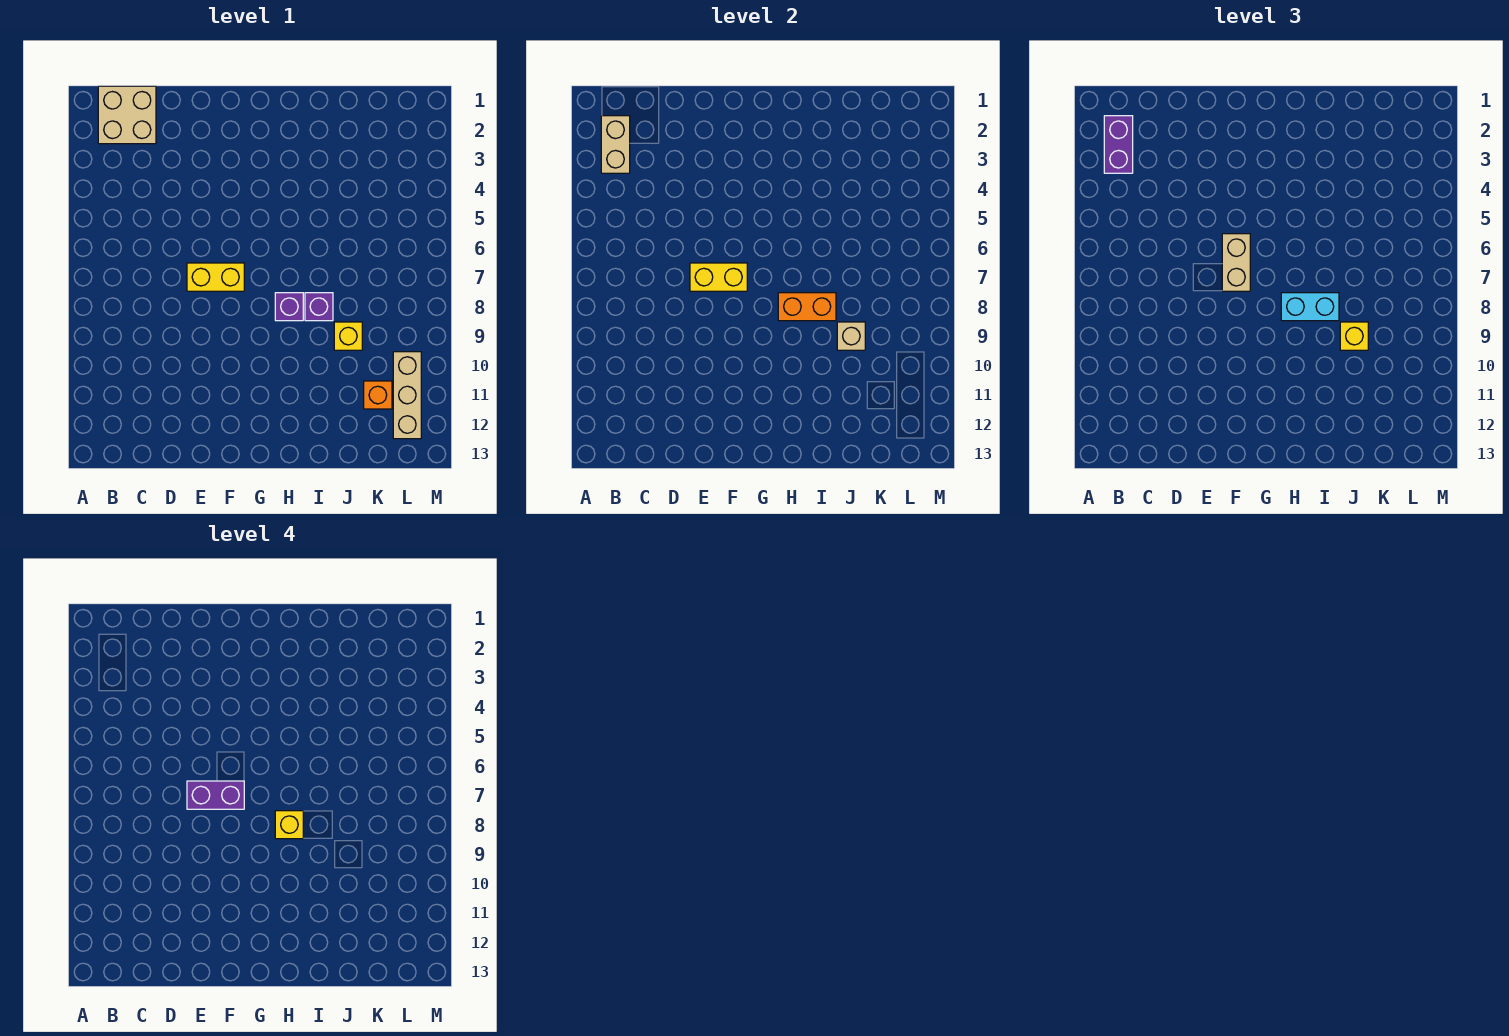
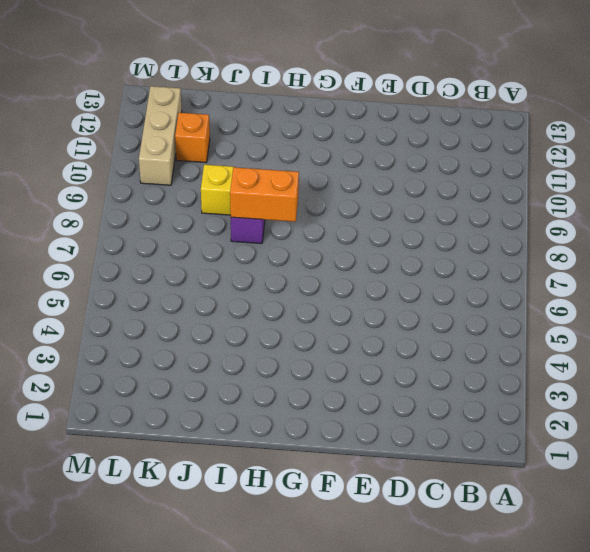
none -> tan brick B1:C2 level 1
none -> yellow brick E7:F7 level 1
none -> purple brick H8 level 1

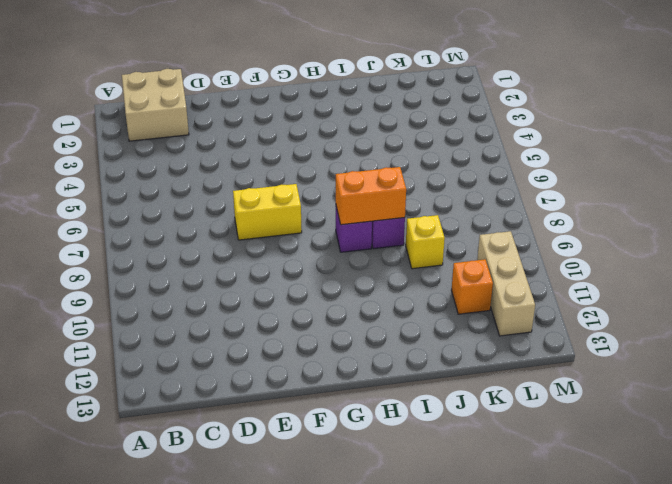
none -> tan brick B2:B3 level 2
none -> yellow brick E7:F7 level 2
none -> tan brick J9 level 2

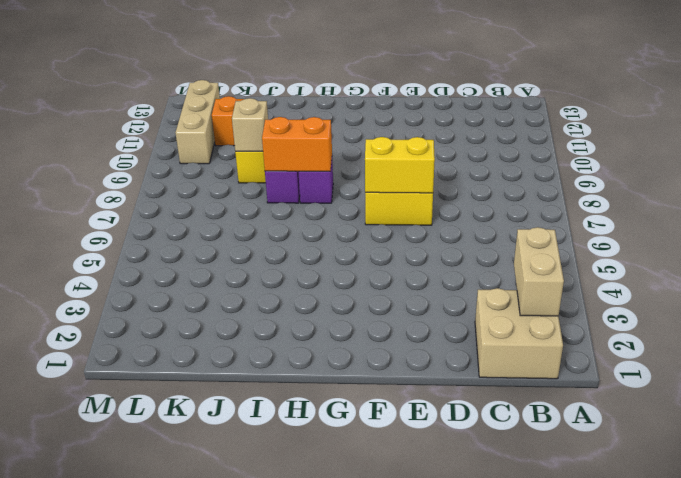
none -> purple brick B2:B3 level 3
none -> tan brick F6:F7 level 3
none -> cyan brick H8:I8 level 3

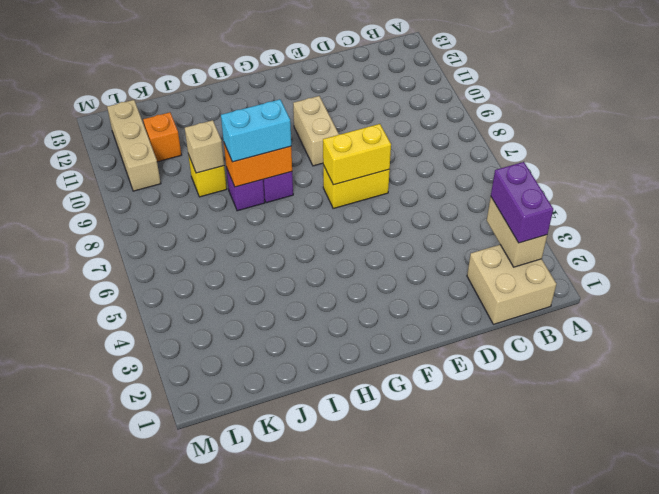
tan brick F9:F10 level 1 -> tan brick F6:F7 level 3
none -> yellow brick J9 level 3
none -> purple brick E7:F7 level 4
none -> yellow brick H8 level 4

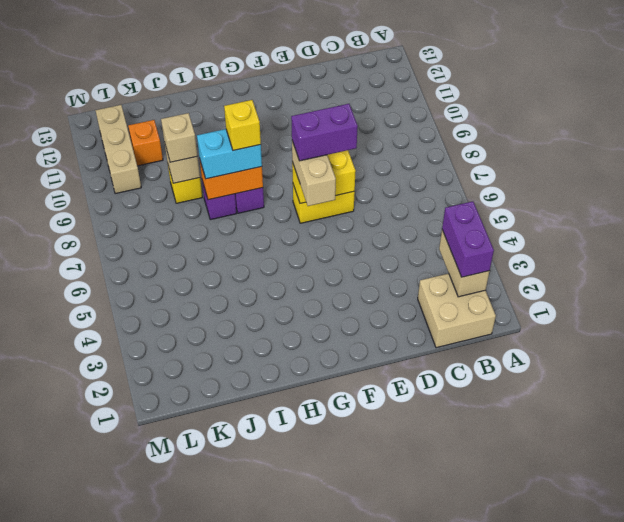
tan brick J9 level 3 -> yellow brick J9 level 3

